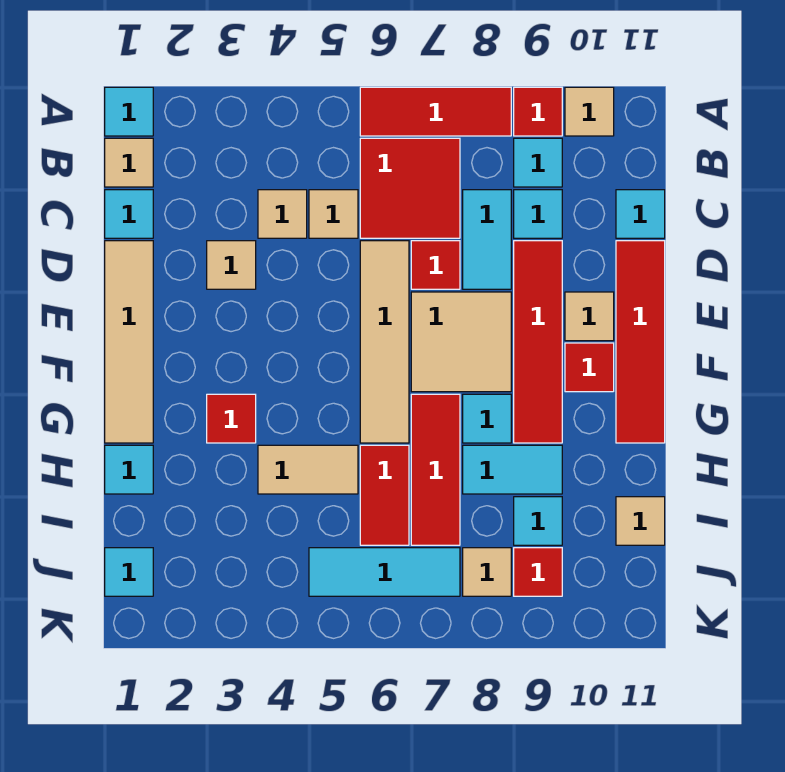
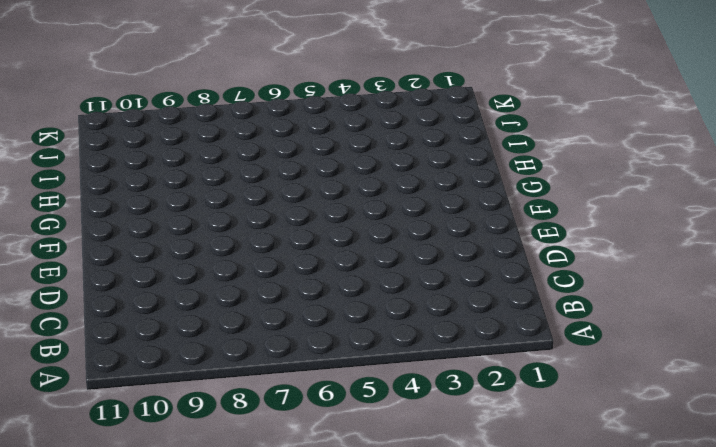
none -> cyan tile A1 level 1
none -> red tile A6:A8 level 1
none -> red tile A9 level 1
none -> tan tile A10 level 1

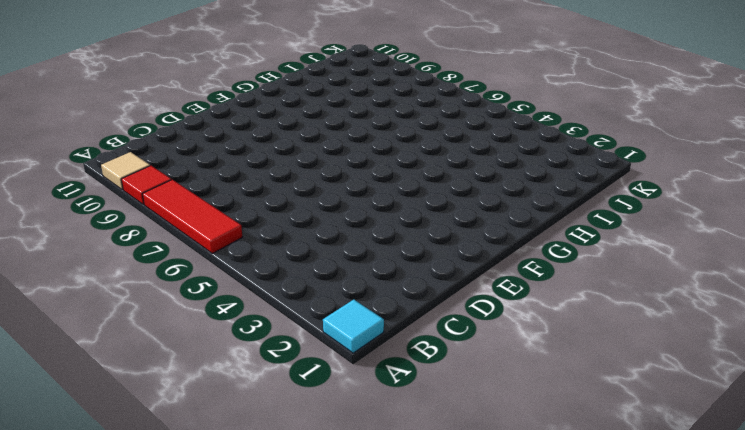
none -> tan tile B1 level 1
none -> red tile B6:C7 level 1
none -> cyan tile B9 level 1
none -> cyan tile C1 level 1

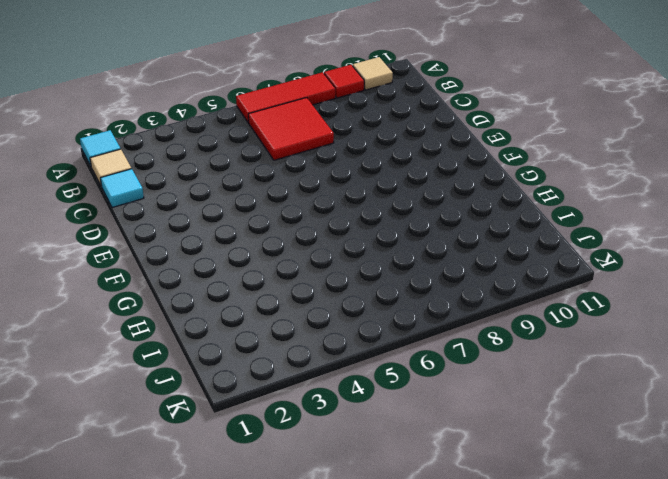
none -> cyan tile B9 level 1
none -> tan tile C4 level 1
none -> tan tile C5 level 1
none -> cyan tile C8:D8 level 1

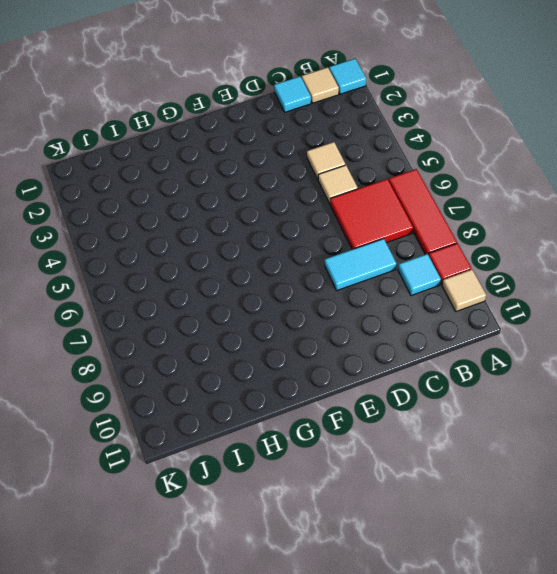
none -> cyan tile C9 level 1
none -> cyan tile C11 level 1
none -> tan tile D1:G1 level 1
none -> tan tile D3 level 1

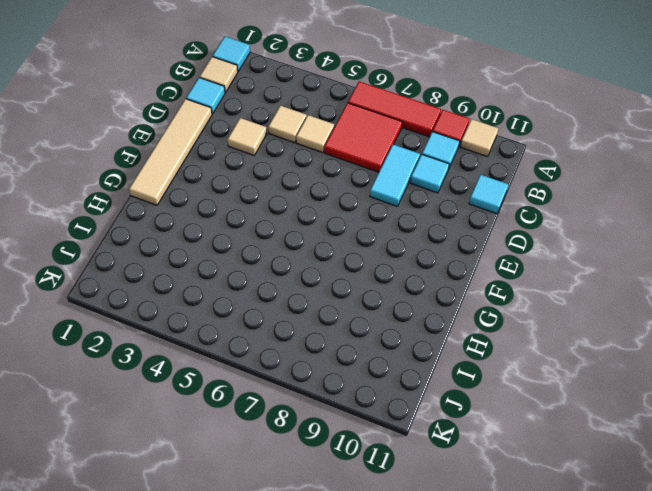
none -> tan tile D6:G6 level 1
none -> red tile D7 level 1
none -> red tile D9:G9 level 1
none -> red tile D11:G11 level 1

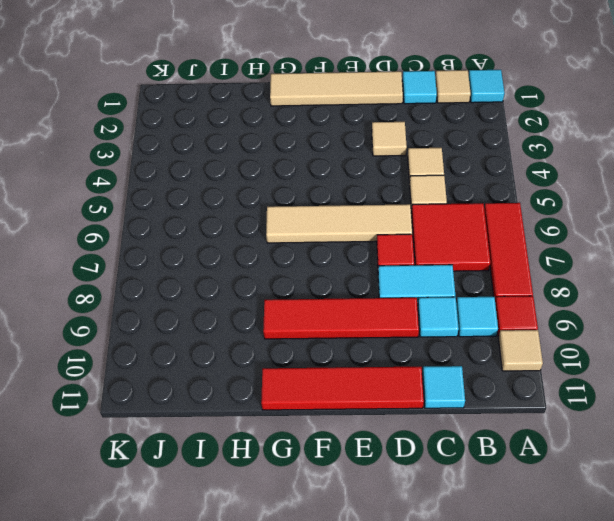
none -> tan tile E7:F8 level 1
none -> tan tile E10 level 1
none -> red tile F10 level 1
none -> red tile G3 level 1

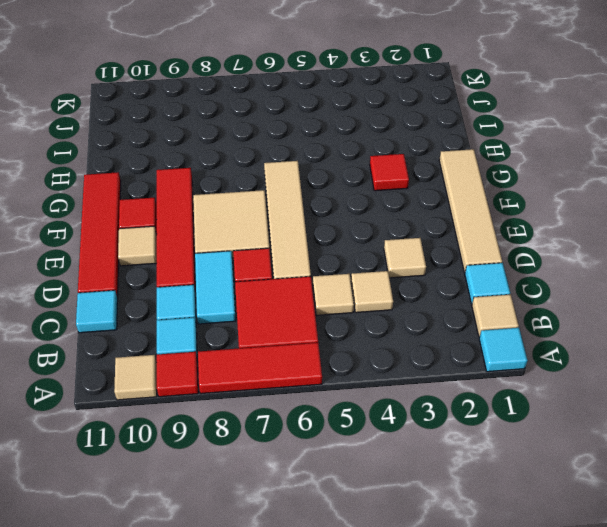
none -> red tile G7:I7 level 1
none -> cyan tile G8 level 1
none -> cyan tile H1 level 1
none -> tan tile H4:H5 level 1

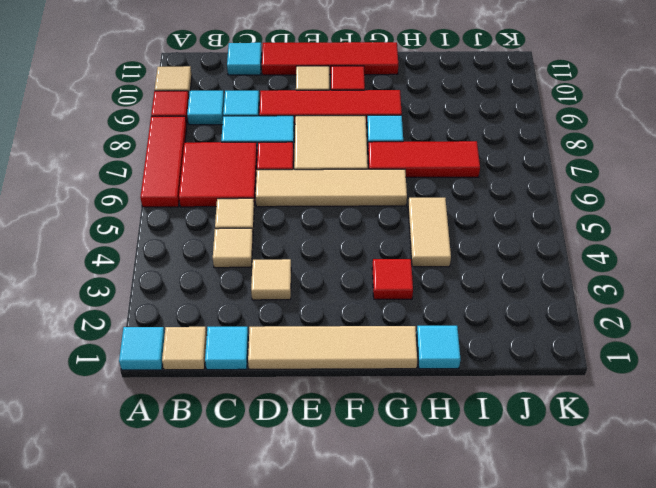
none -> red tile H6:I6 level 1
none -> cyan tile H8:H9 level 1
none -> cyan tile I9 level 1
none -> tan tile I11 level 1

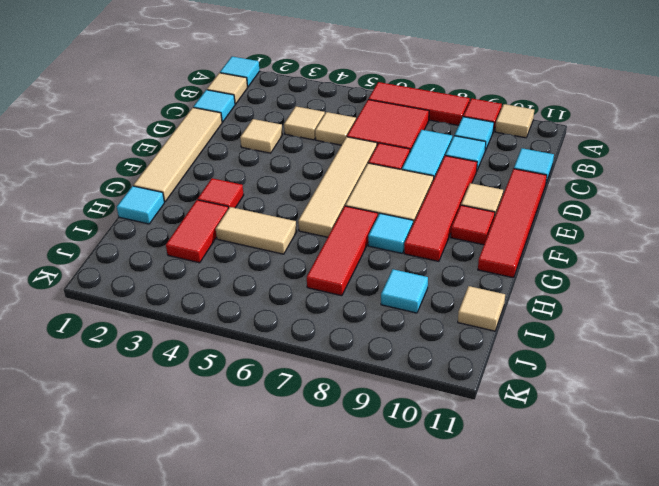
red tile H3:I3 level 1 -> red tile H6:I6 level 1
none -> cyan tile H8:H9 level 1
none -> cyan tile J1 level 1
none -> cyan tile J5:J7 level 1
none -> tan tile J8 level 1

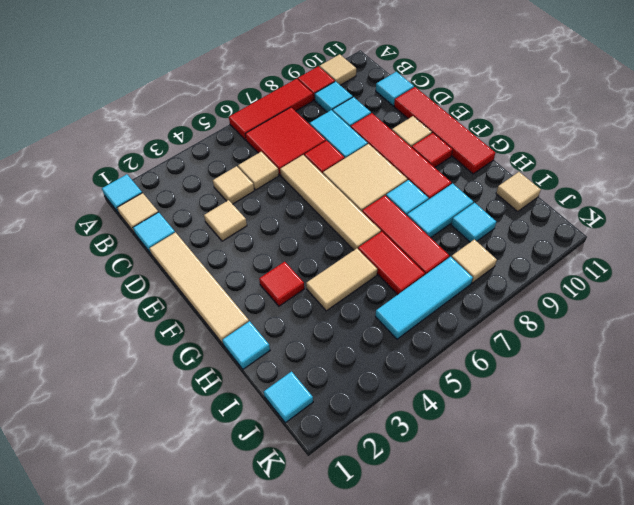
none -> red tile J9 level 1

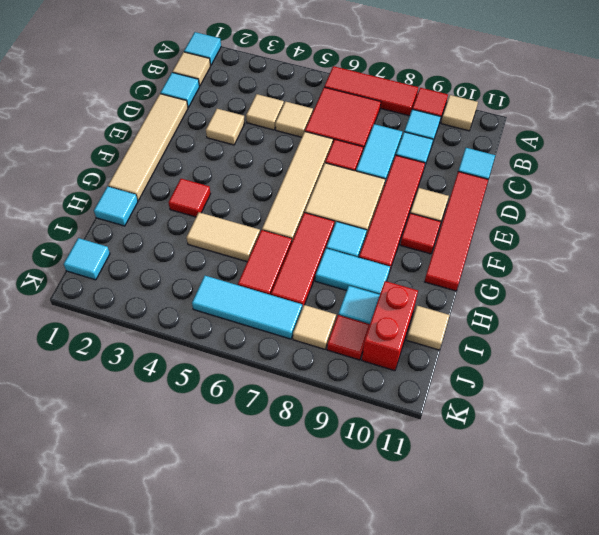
red brick I10:J10 level 1 -> none

